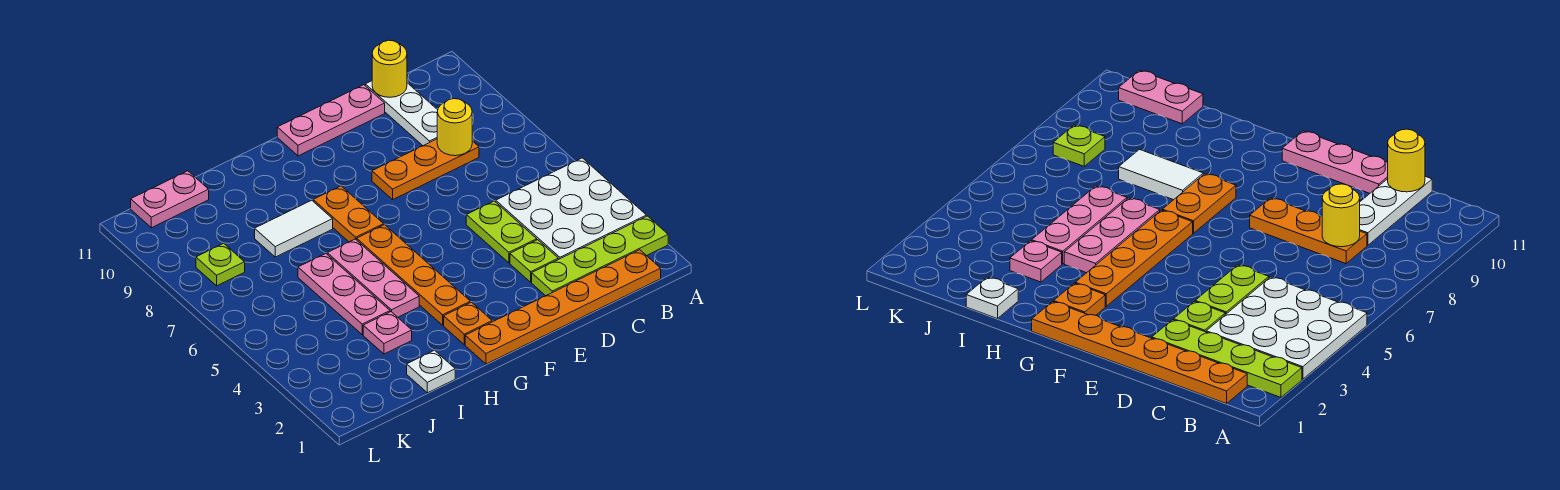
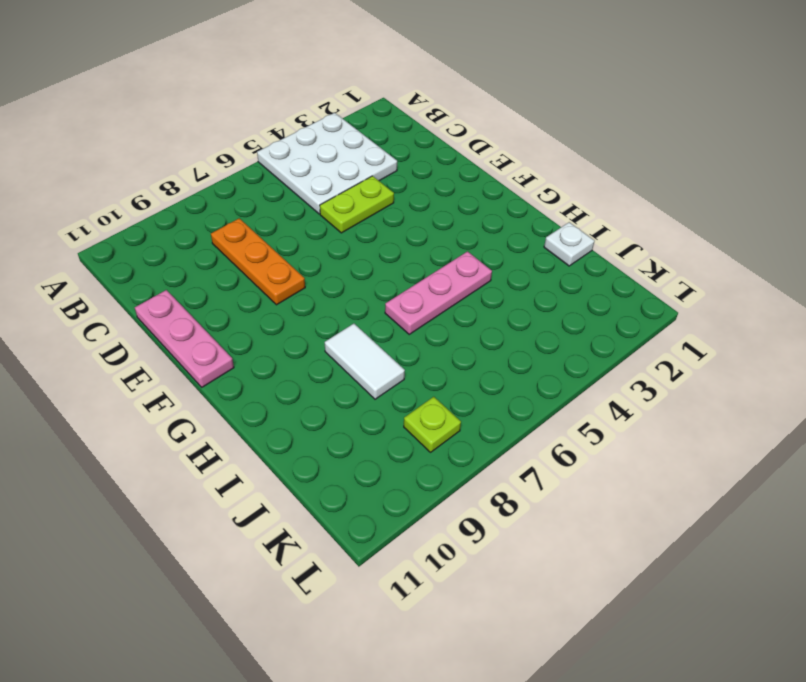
none -> lime plate A2:D2 level 1
none -> orange plate B1:G1 level 1
none -> white plate C9:C11 level 1

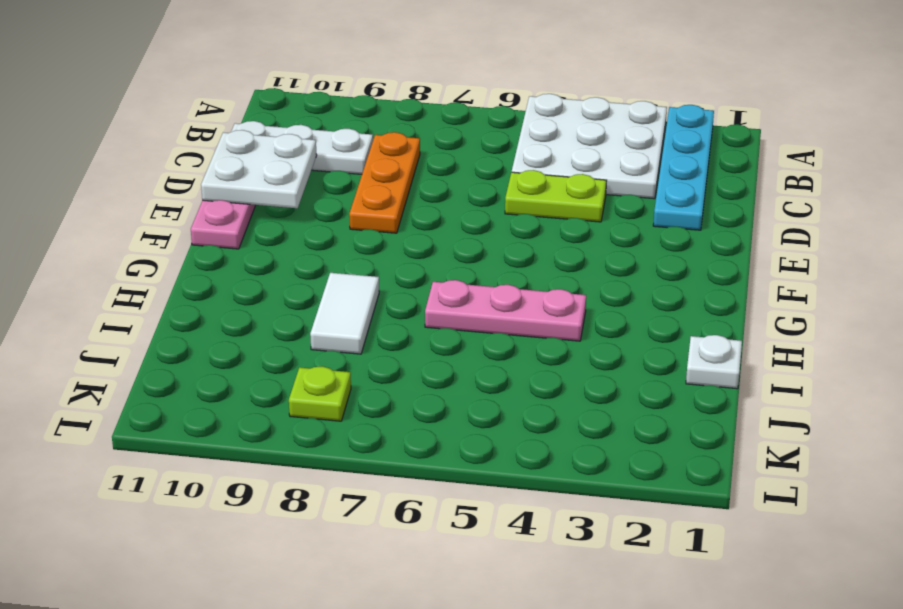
cyan plate A2:D2 level 1 -> lime plate A2:D2 level 1
white plate D10:E11 level 2 -> none
none -> orange plate B1:G1 level 1
none -> lime plate D3 level 1
none -> orange plate G2 level 1

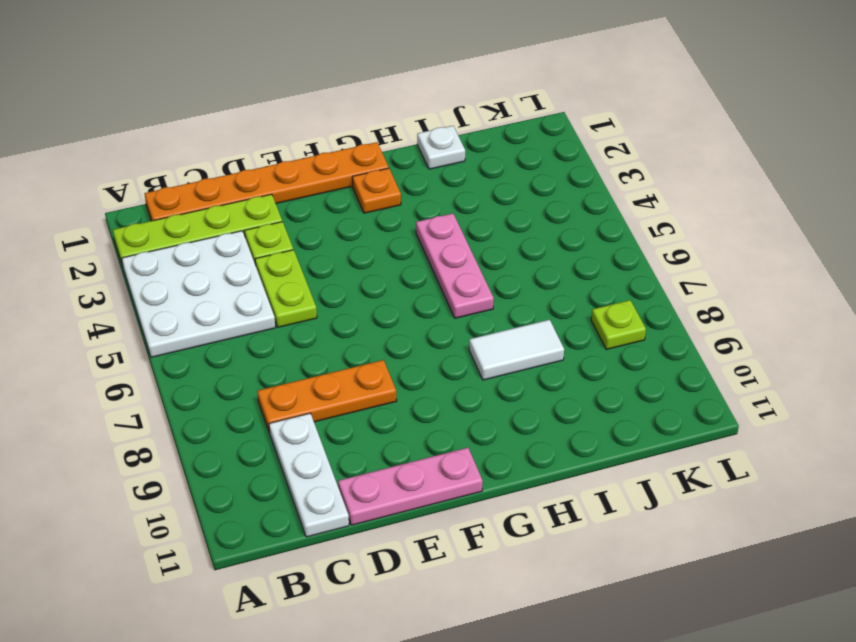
none -> orange plate G3:G6 level 1
none -> orange plate G7:G8 level 1
none -> pink plate I3 level 1

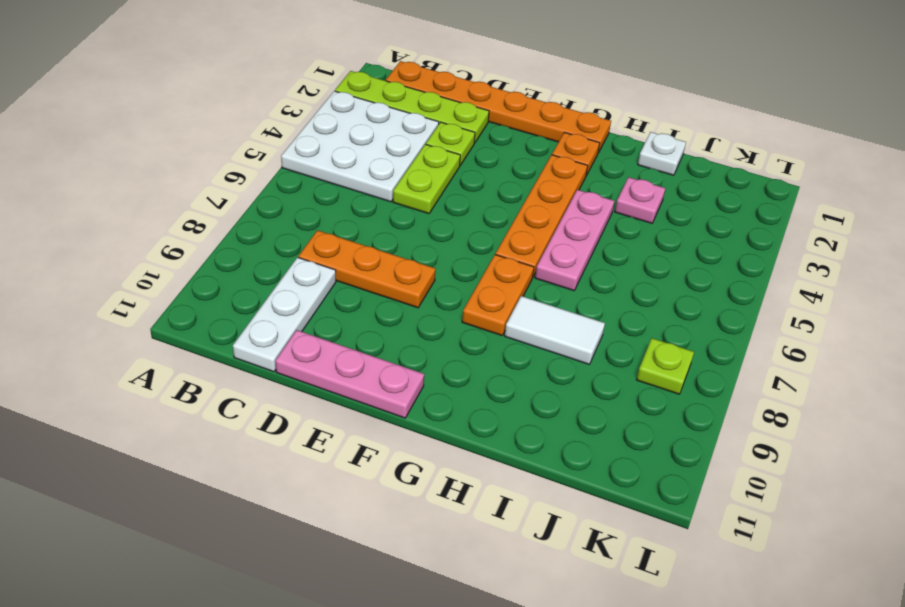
none -> pink plate I4:I6 level 1
none -> pink plate J11:K11 level 1
none -> yellow round brick C8 level 2

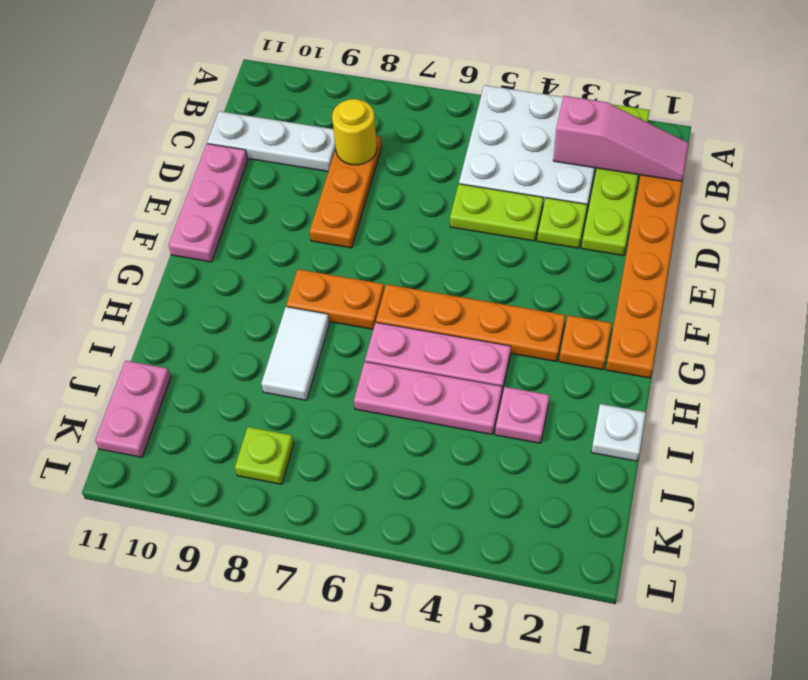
pink slope B1:B3 level 2 top 3 -> none
none -> yellow round brick C11 level 2

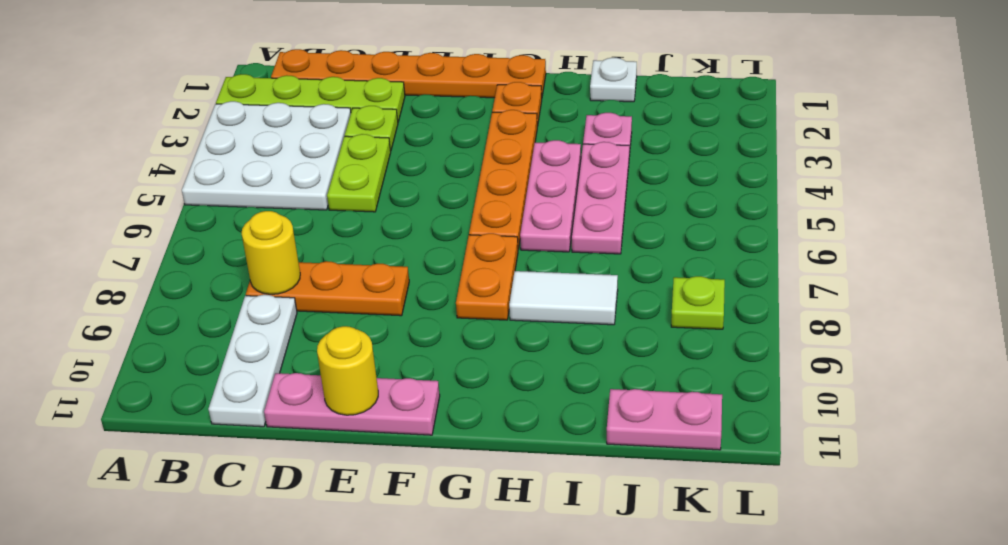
yellow round brick E11 level 2 -> yellow round brick C11 level 2

